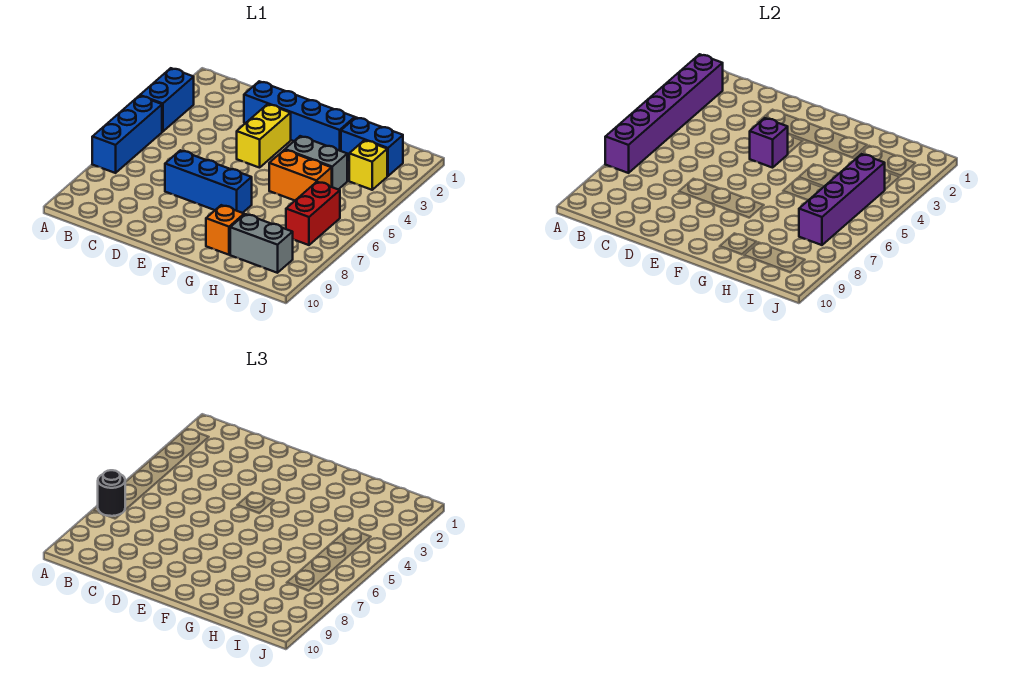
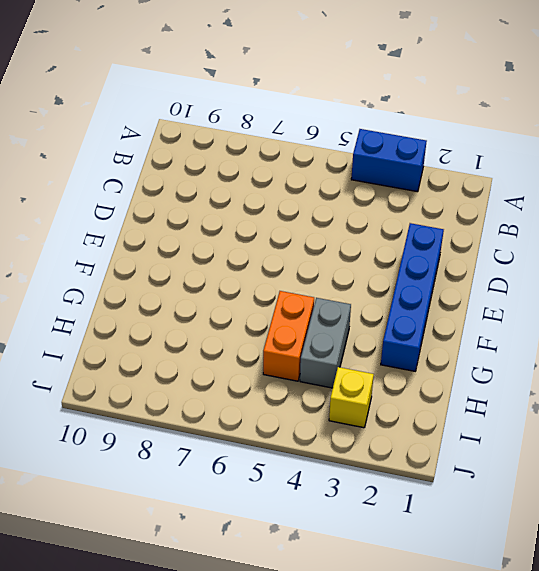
none -> blue brick A5:A7 level 1
none -> blue brick D7:F7 level 1
none -> yellow brick E3:E4 level 1

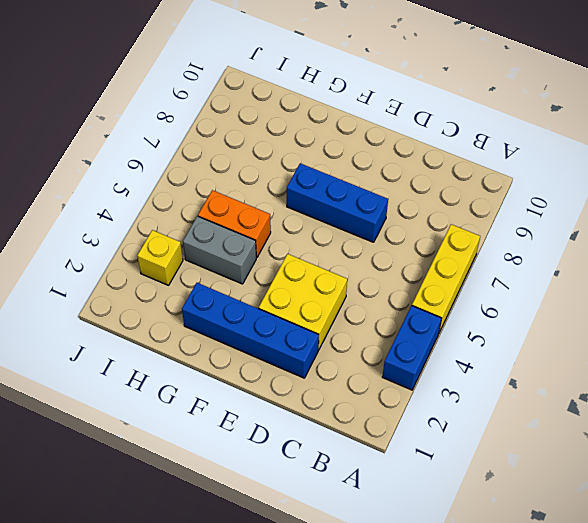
yellow brick A5:A7 level 1 -> blue brick A5:A7 level 1
yellow brick D3:E4 level 1 -> yellow brick E3:E4 level 1
none -> orange brick G9 level 1
none -> blue brick H2:I2 level 1
none -> grey brick H9:I9 level 1

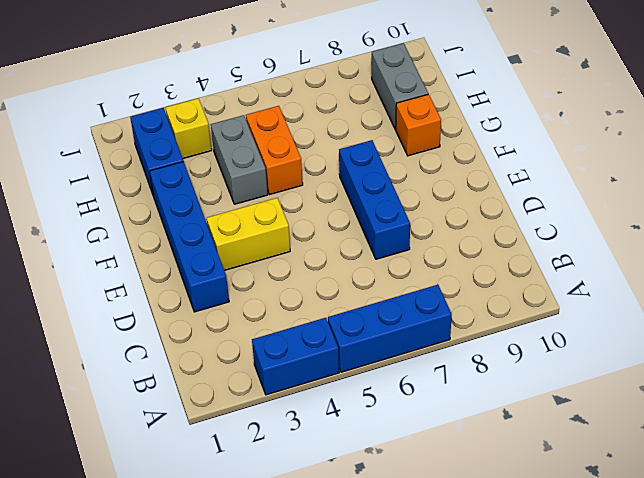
none -> red brick I6:I7 level 1
none -> purple brick A2:A7 level 2
none -> purple brick E4 level 2

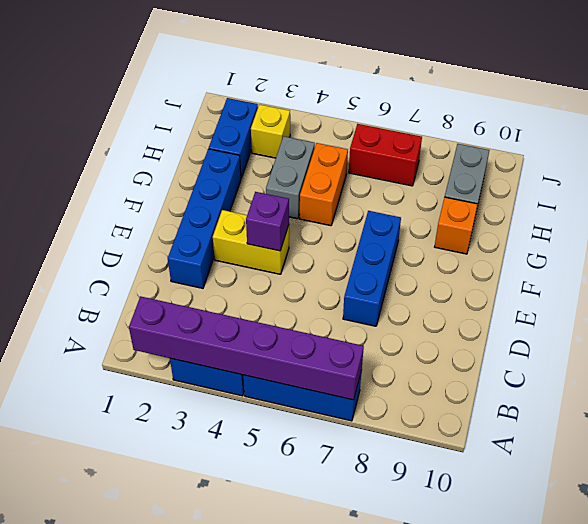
none -> purple brick I4:I7 level 2
none -> black round brick A7 level 3

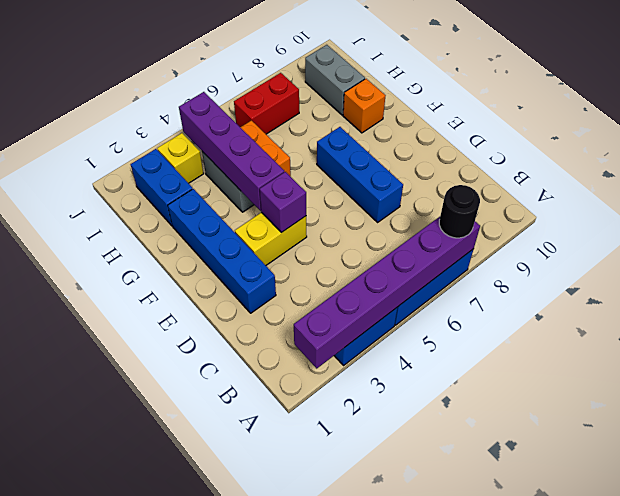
purple brick F4:I4 level 2 -> purple brick I4:I7 level 2

